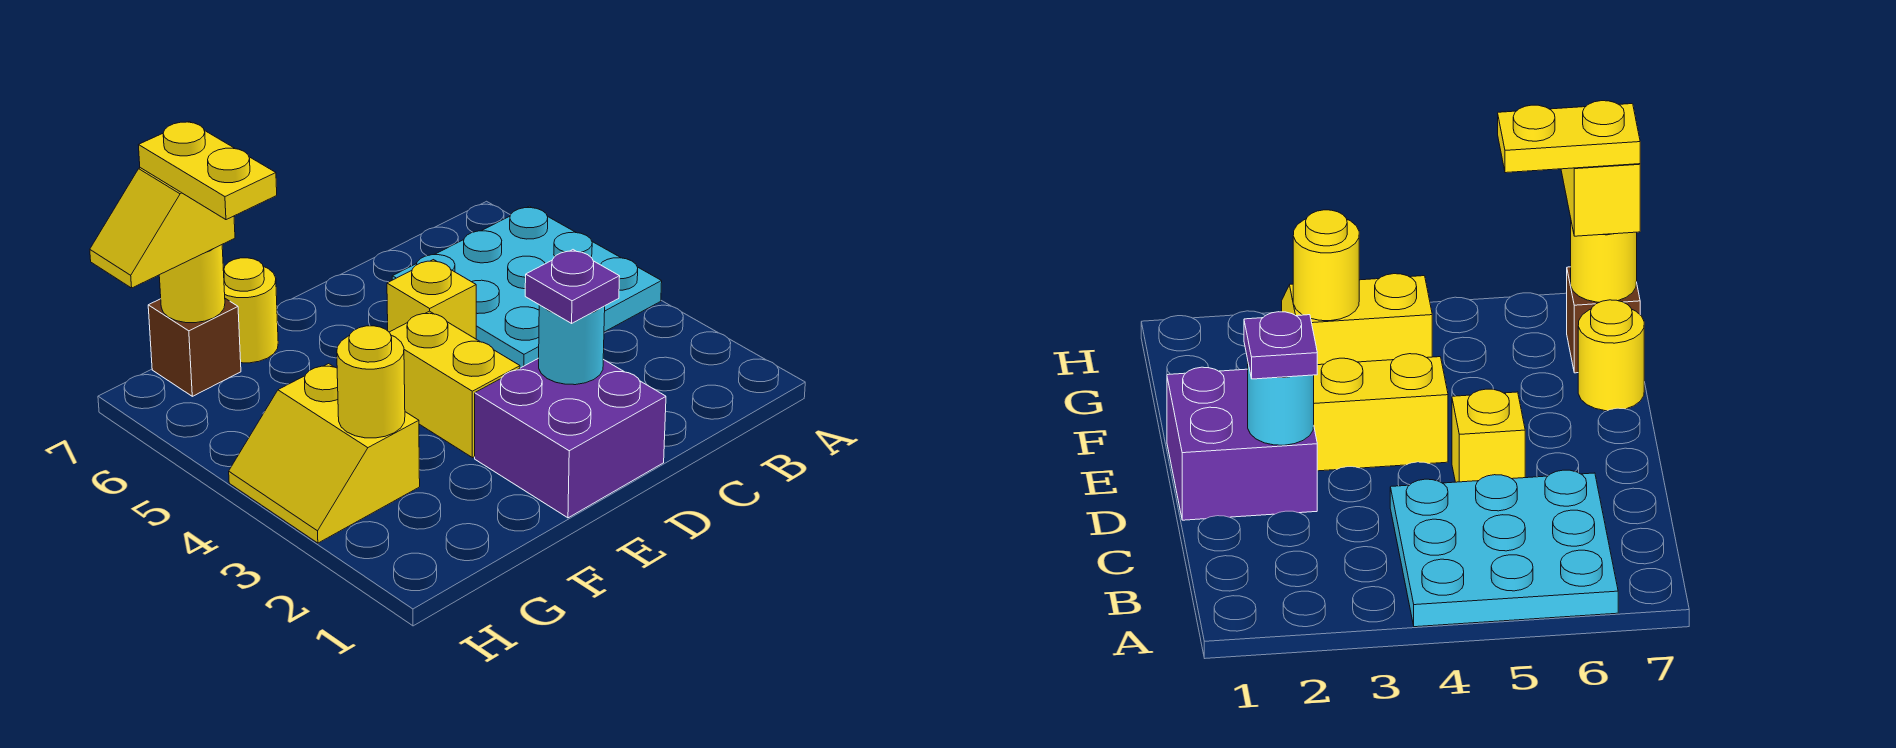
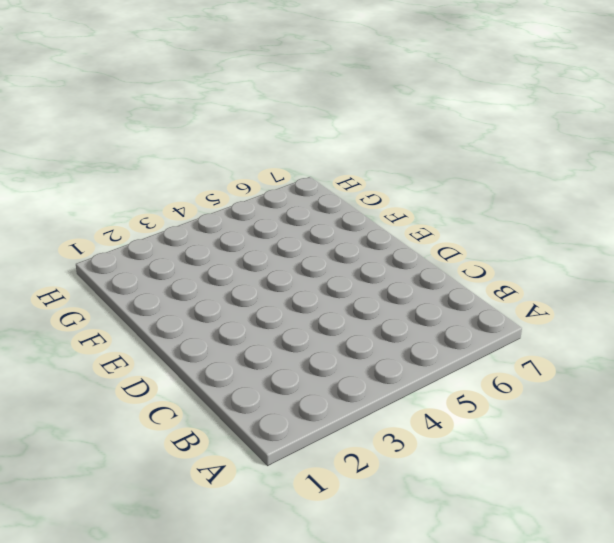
none -> cyan plate A4:C6 level 1
none -> purple brick D1:E2 level 1
none -> yellow brick D5 level 1

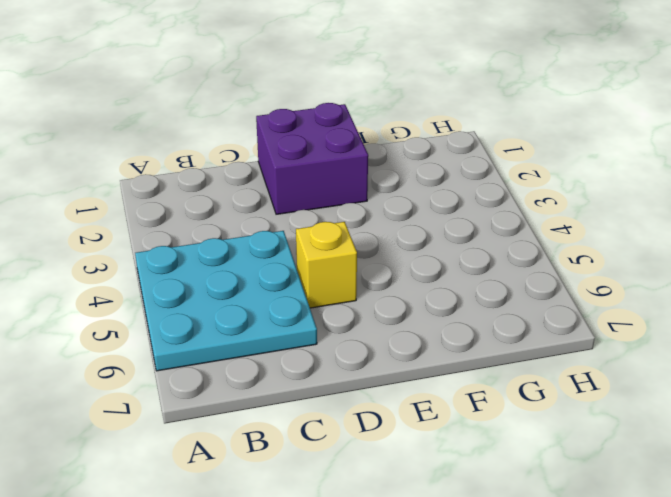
none -> yellow brick E3:E4 level 1
none -> yellow round brick F7 level 1
none -> yellow slope G3:H4 level 1 top G

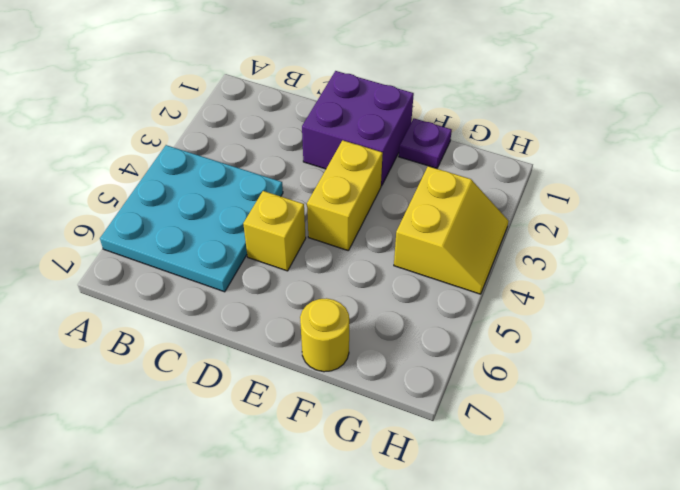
purple plate F1 level 1 -> purple plate D2 level 3
none -> brown brick G7 level 1
none -> cyan round brick D2 level 2
none -> yellow round brick G3 level 2

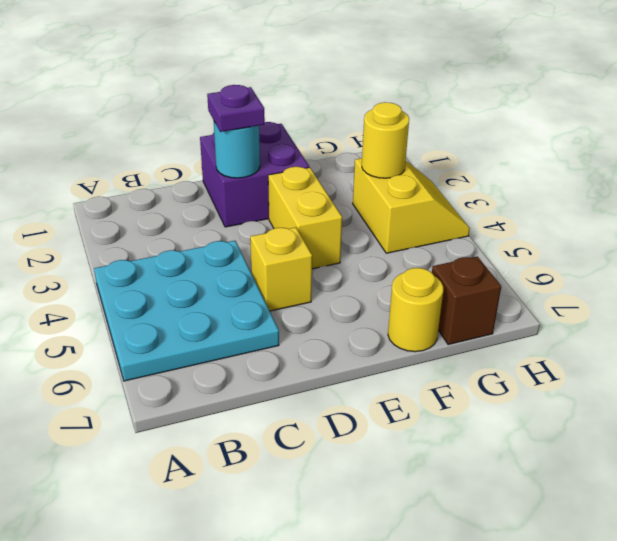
none -> yellow round brick G7 level 2
none -> yellow slope G7:H7 level 3 top G
none -> yellow plate G6:G7 level 4

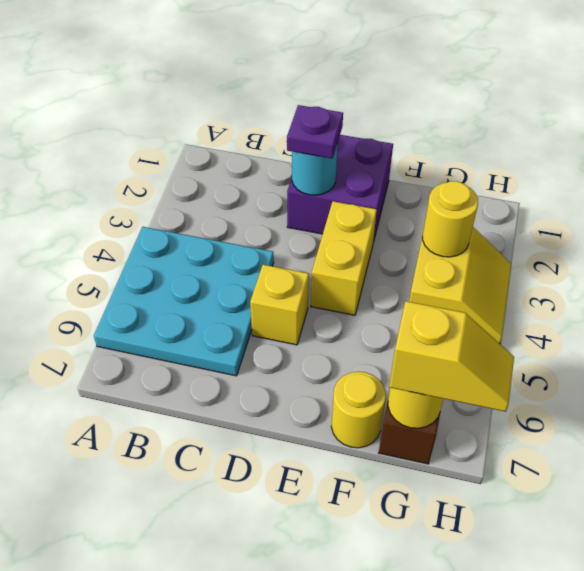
none -> yellow plate G6:G7 level 4

